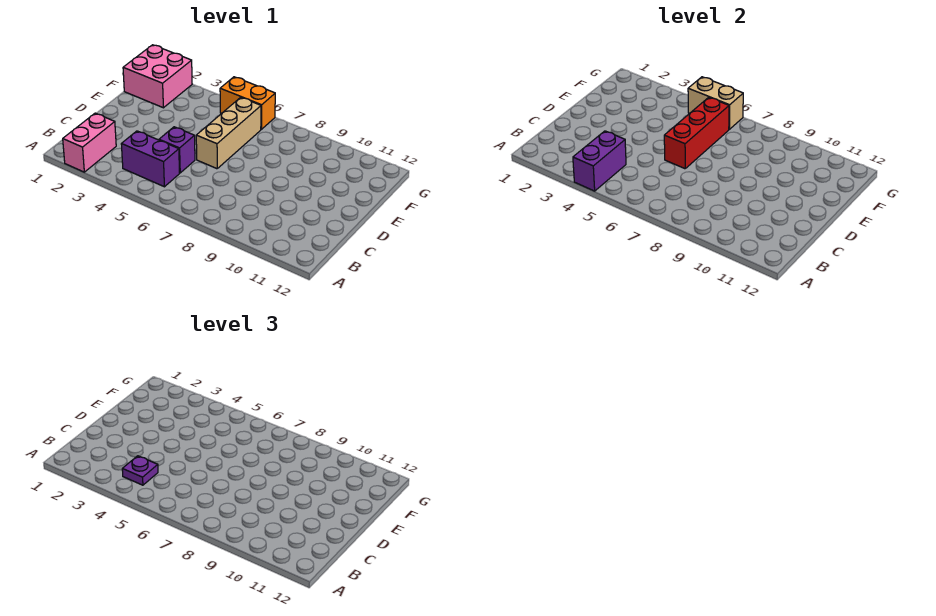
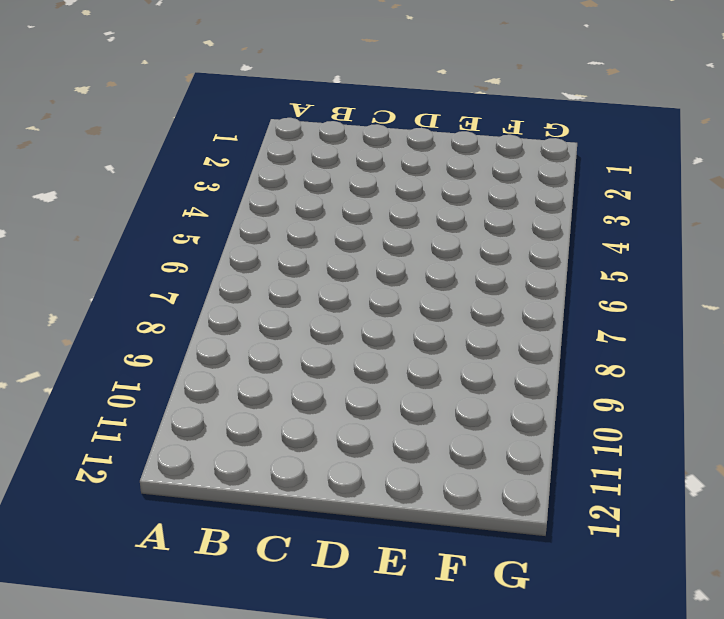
none -> pink brick A2:B2 level 1
none -> purple brick B4:B5 level 1

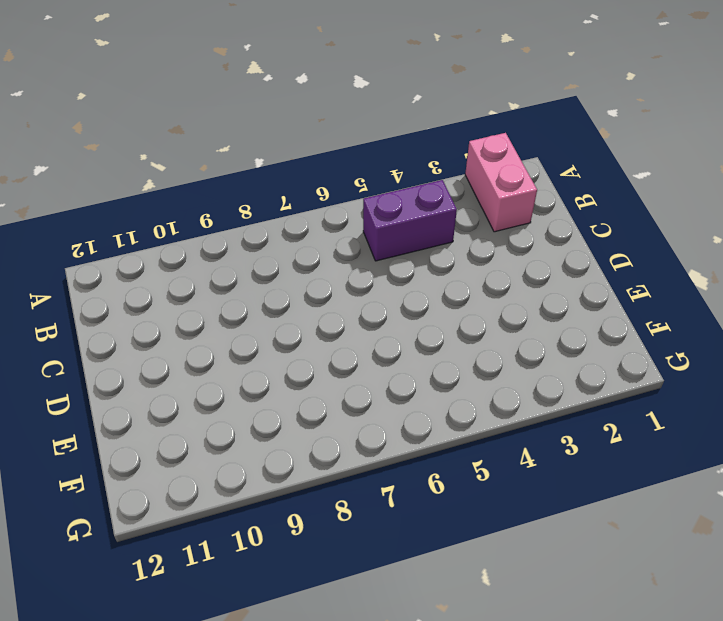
none -> purple brick C5 level 1
none -> tan brick D6:F6 level 1

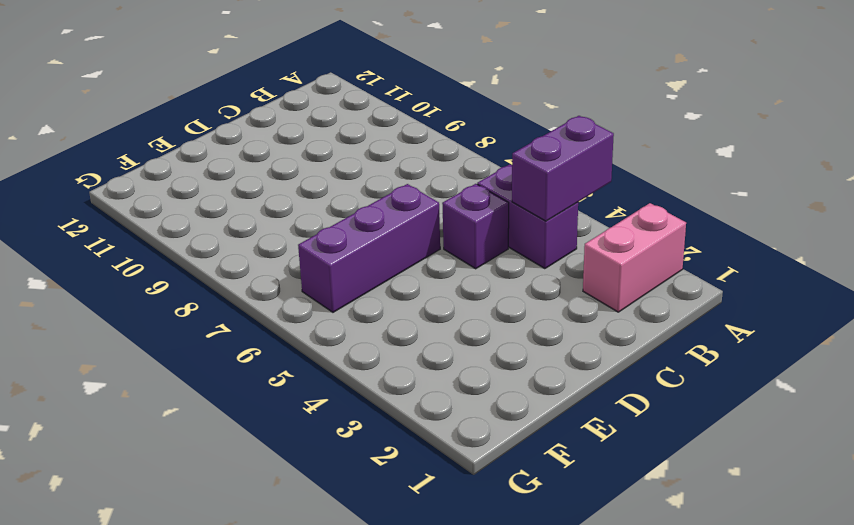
purple brick D6:F6 level 1 -> tan brick D6:F6 level 1
none -> pink brick F1:G2 level 1
none -> orange brick G5:G6 level 1

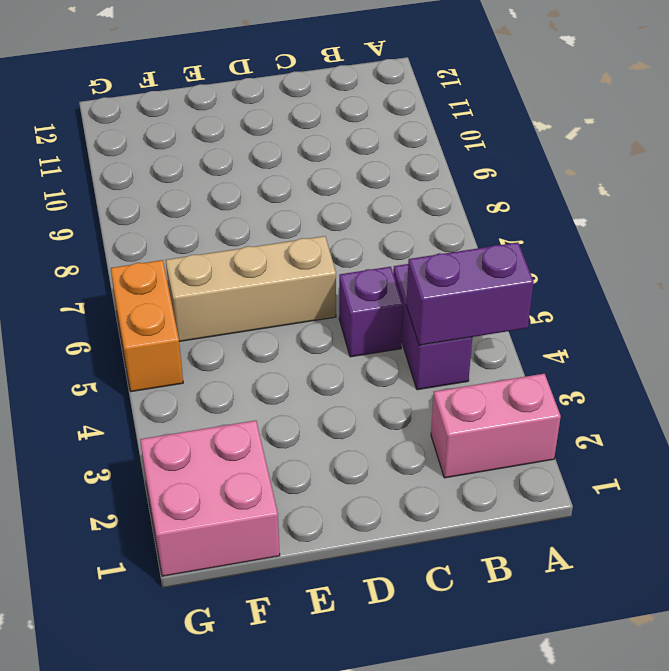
none -> red brick D6:F6 level 2
none -> tan brick G5:G6 level 2

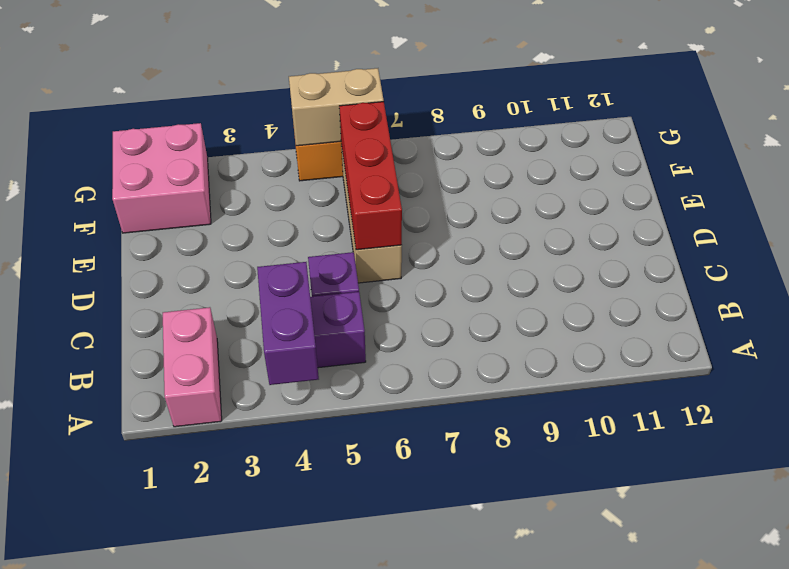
none -> purple plate B4 level 3

